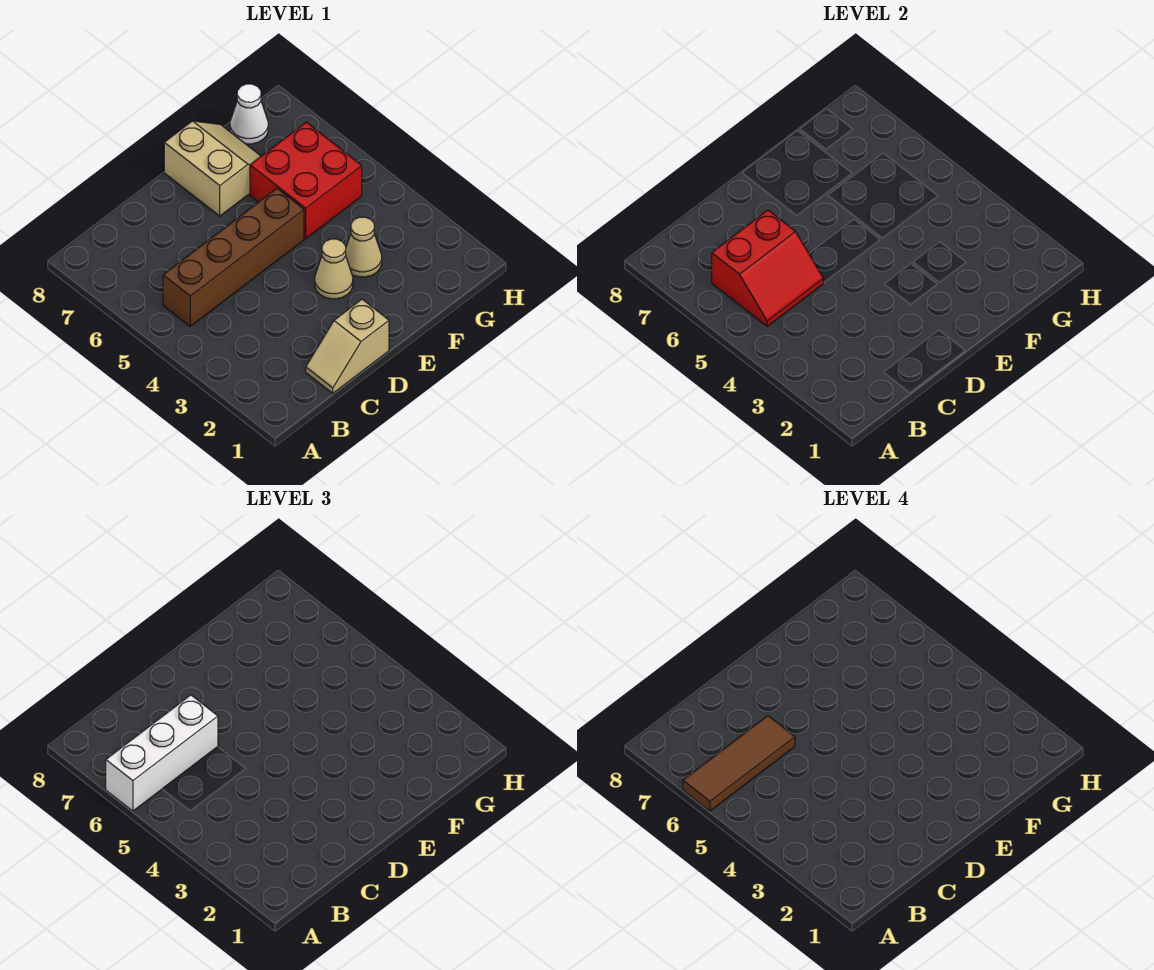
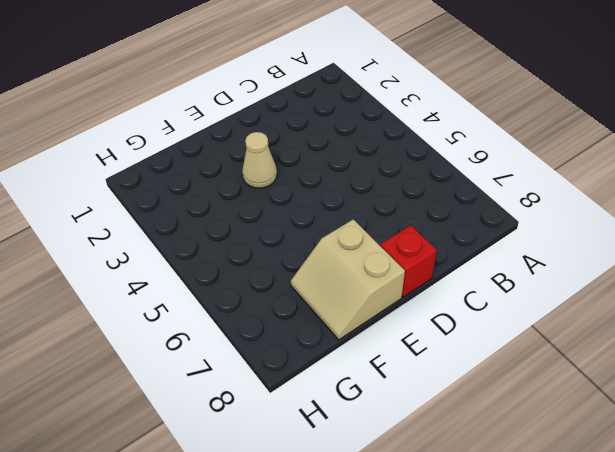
red brick D8 level 1 -> none
none -> brown brick B5:E5 level 1
none -> tan slope C1:D1 level 1 top D

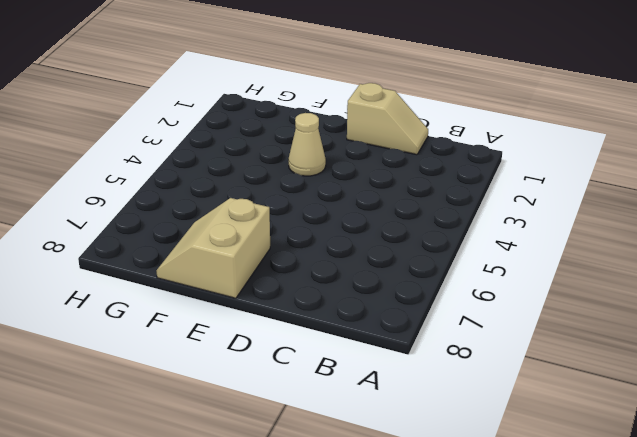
none -> brown brick B5:E5 level 1
none -> tan cone F3 level 1

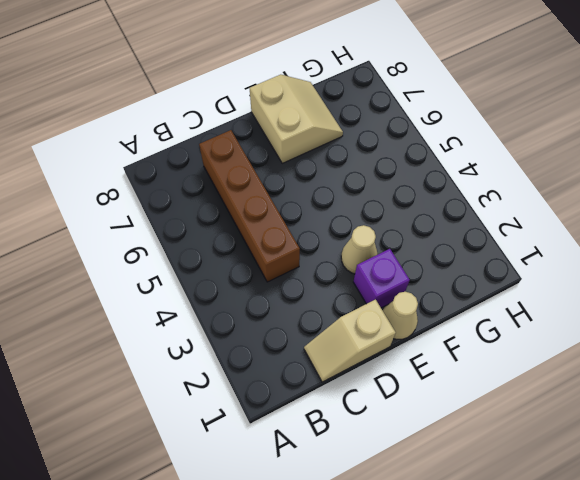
brown brick C4:C7 level 1 -> brown brick B5:E5 level 1
tan cone E1 level 1 -> tan cone F3 level 1
purple brick E2 level 1 -> none
none -> red brick F5:G6 level 1
none -> white cone G8 level 1

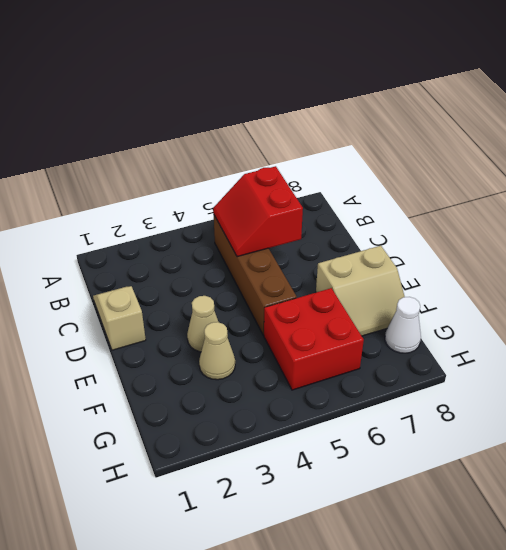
none -> white brick A6:C6 level 3
none -> brown tile A6:C6 level 4

